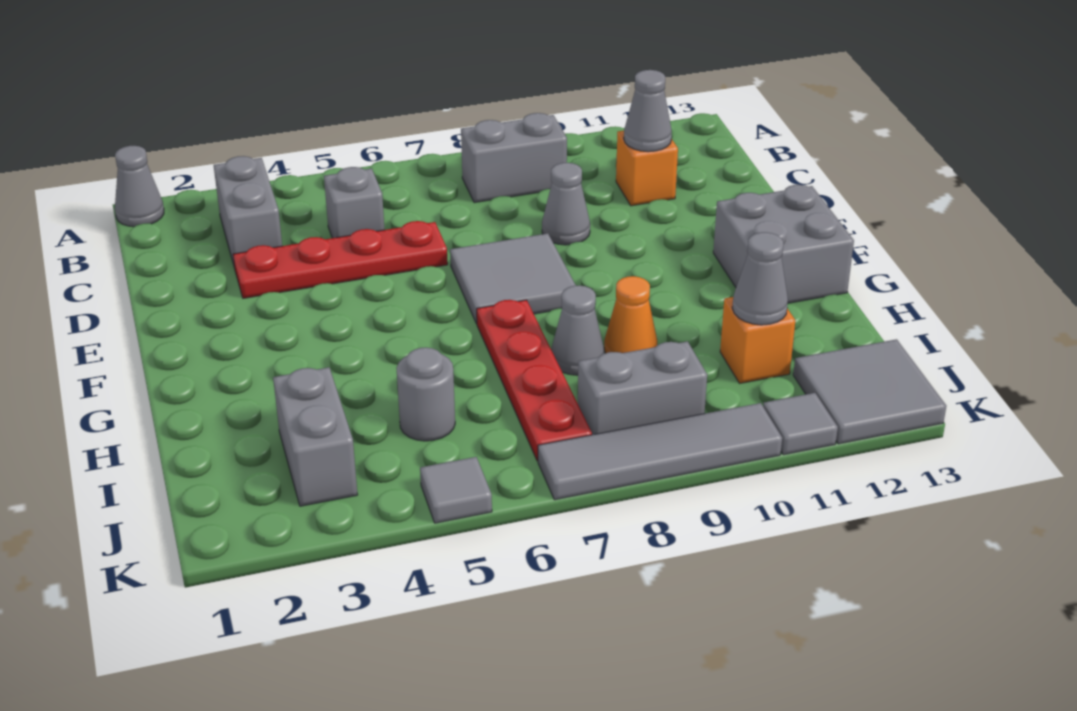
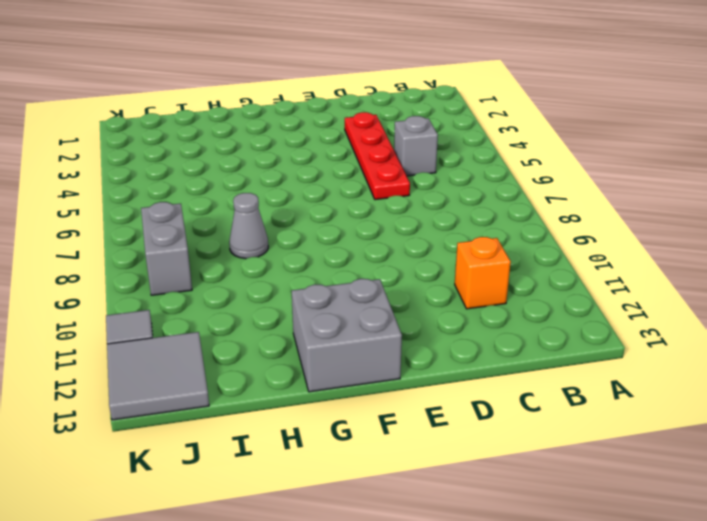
none -> grey cone A1 level 1
none -> grey brick B3:C3 level 1
none -> grey brick B8:B9 level 1

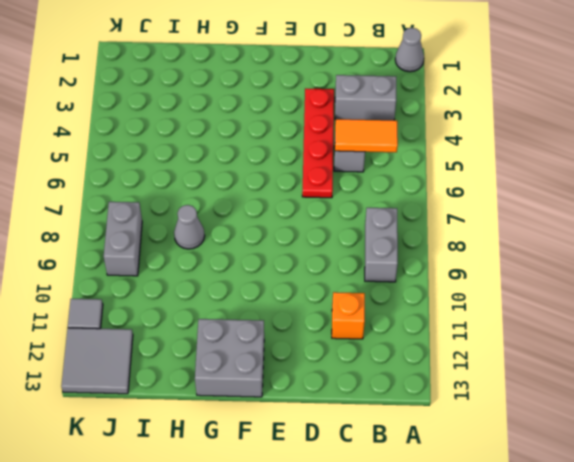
orange tile B5:C5 level 2 -> none
none -> grey cone D9 level 1
none -> grey tile E7:F8 level 1
none -> red plate G7:J7 level 1

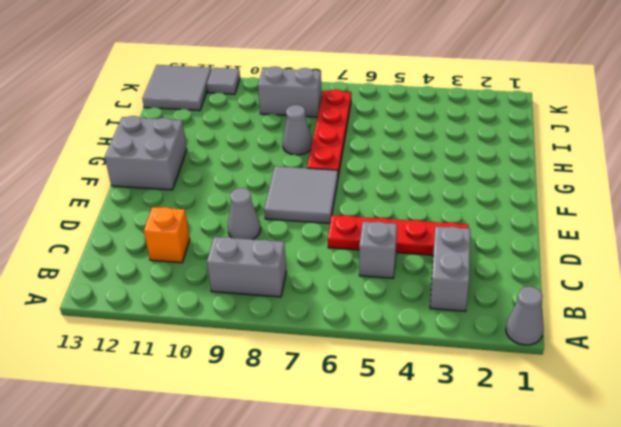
none -> orange cone H9 level 1
none -> grey brick I3:J3 level 1
none -> grey round brick I5 level 1

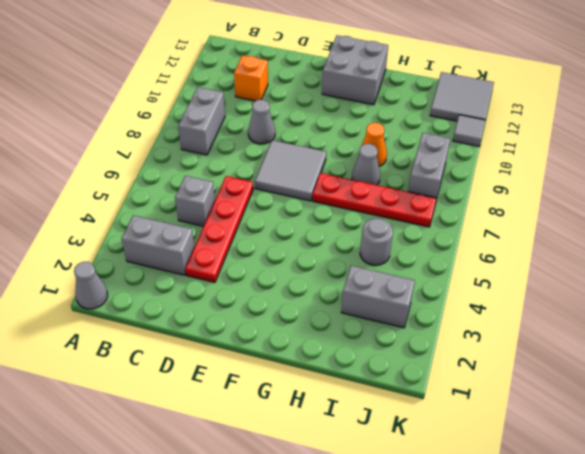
none -> orange brick I11 level 1
none -> grey tile K5 level 1
none -> grey tile K7:K10 level 1

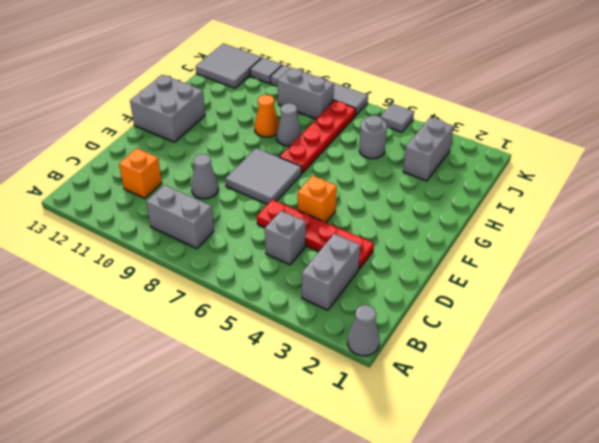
orange brick E5 level 1 -> orange brick I11 level 1
none -> grey cone C11 level 2
none -> grey cone I11 level 2

